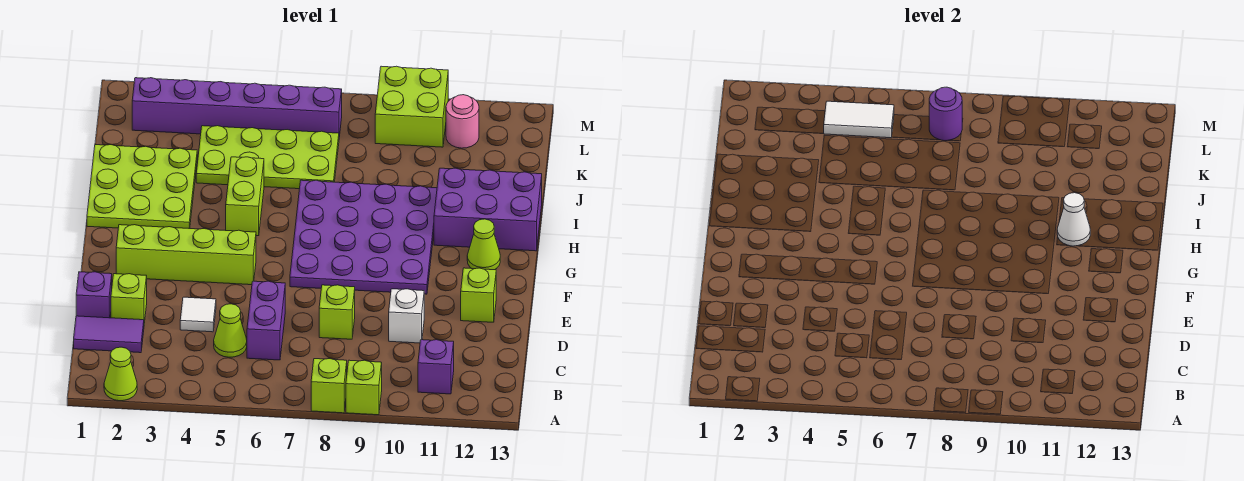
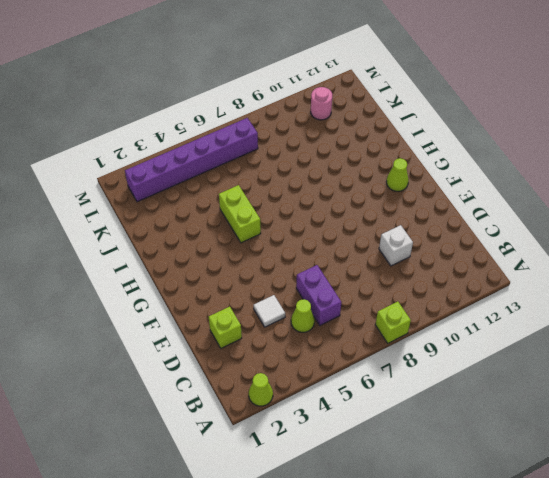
none -> lime brick A9 level 1
none -> purple brick B11 level 1
none -> purple tile C1:C2 level 1

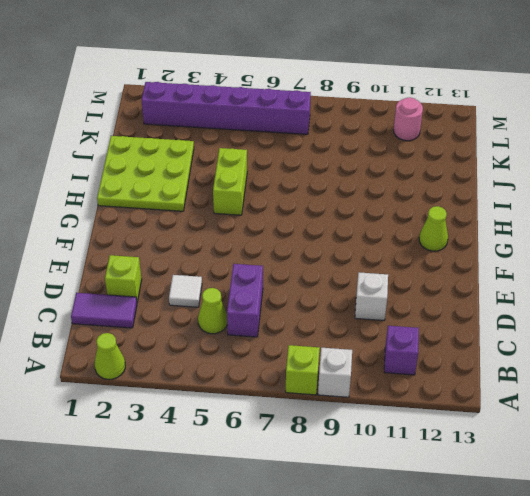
white brick A9 level 1 -> lime brick A9 level 1
none -> purple brick D1 level 1
none -> lime brick D8 level 1
none -> lime brick E12 level 1

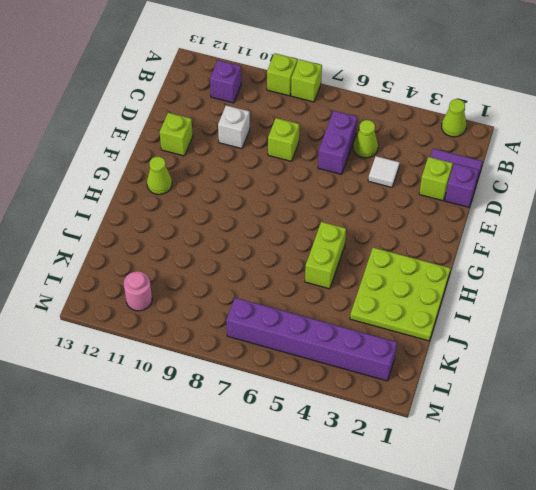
none -> lime brick F2:F5 level 1
none -> purple plate F7:I10 level 1
none -> purple brick H11:I13 level 1

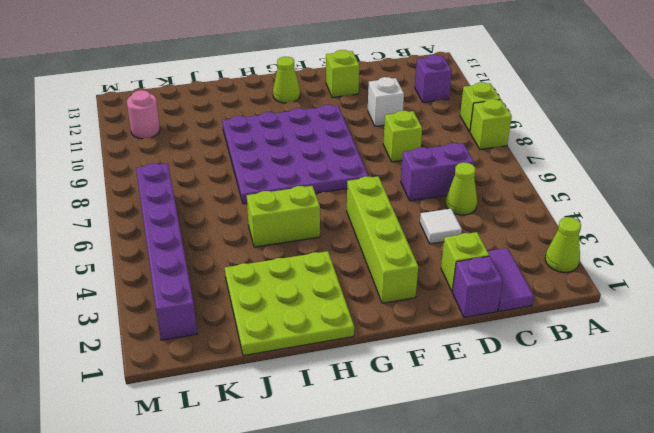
none -> purple brick H11:I13 level 1
none -> lime plate J4:K7 level 1
none -> lime brick L9:M10 level 1

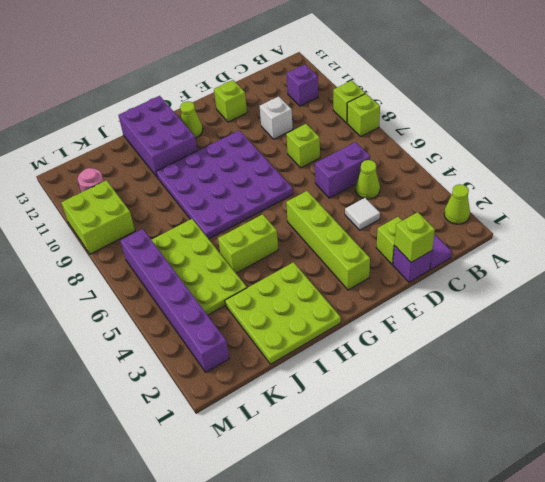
lime brick D1 level 2 -> none
none -> white cone H11 level 2
none -> white tile L4:L5 level 2
none -> purple round brick L7 level 2

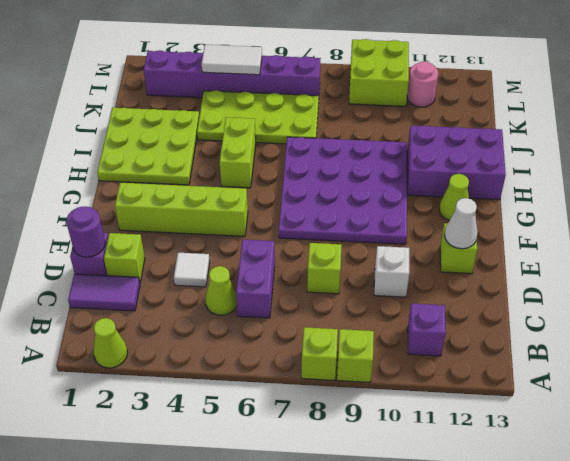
purple round brick D1 level 2 -> purple round brick L7 level 2
white cone E12 level 2 -> white cone H11 level 2

